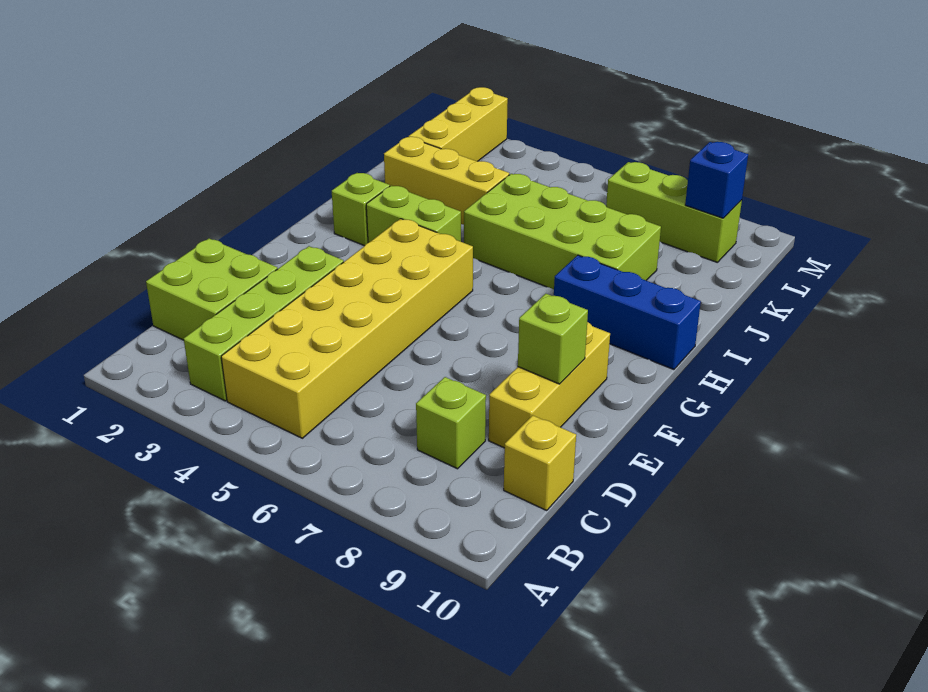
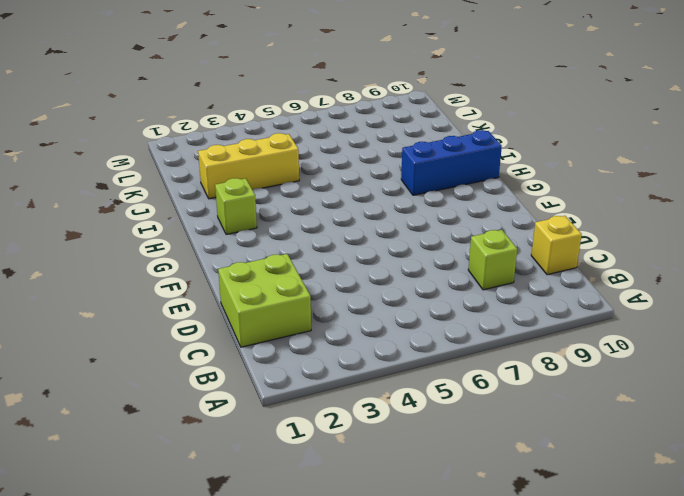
none -> lime brick B3:E3 level 1
none -> yellow brick B4:G5 level 1
none -> yellow brick D9:F9 level 1

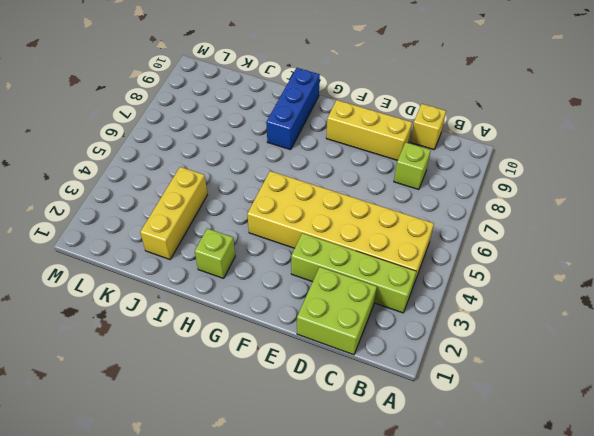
none -> lime brick H3:H4 level 1
none -> lime brick I5:J8 level 1
none -> yellow brick K2:M2 level 1

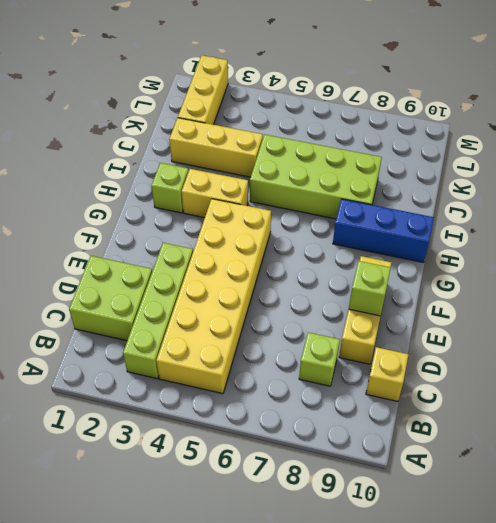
yellow brick H3:H4 level 1 -> lime brick H3:H4 level 1
none -> lime brick L7:L9 level 1
none -> blue brick L9 level 2

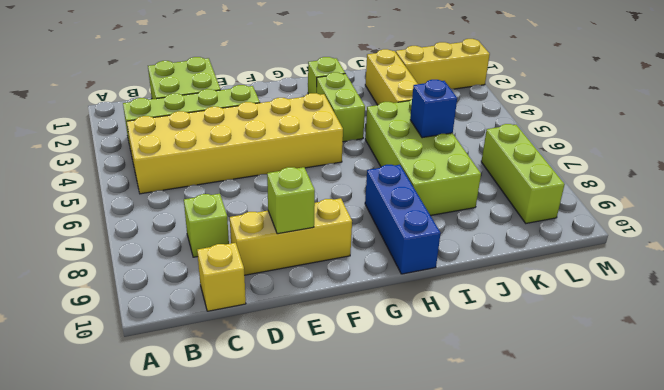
blue brick J6 level 2 -> blue brick L9 level 2

